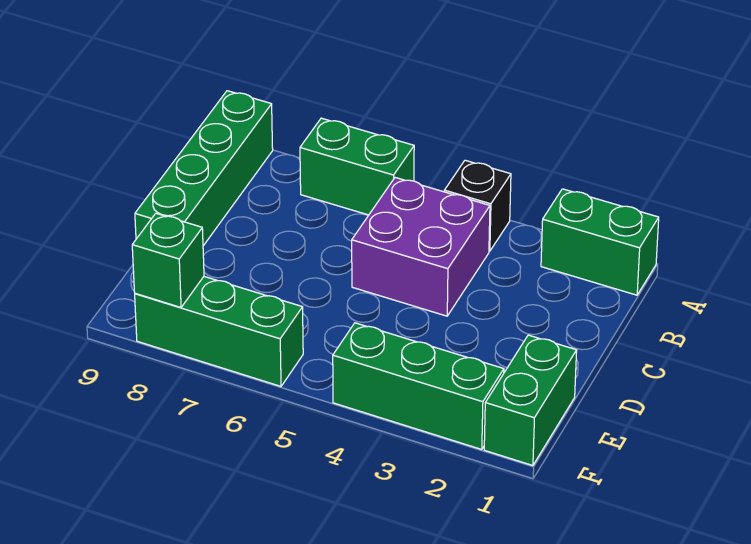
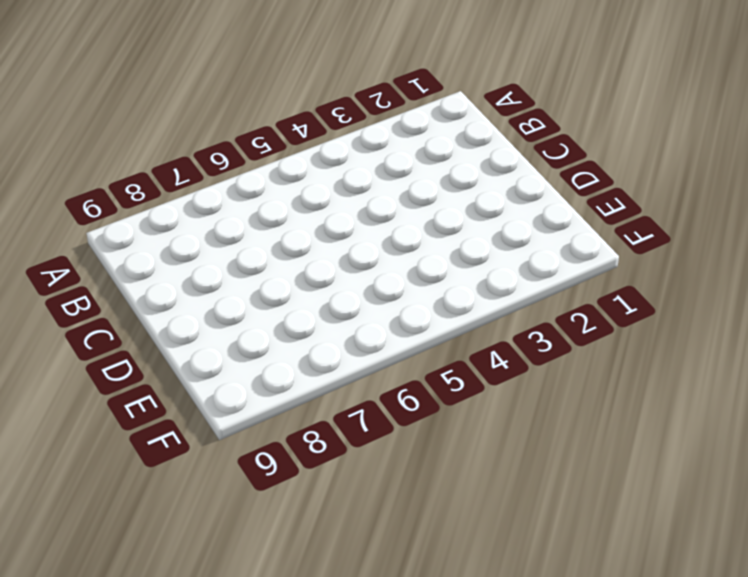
none -> green brick A1:A2 level 1
none -> black brick A4 level 1

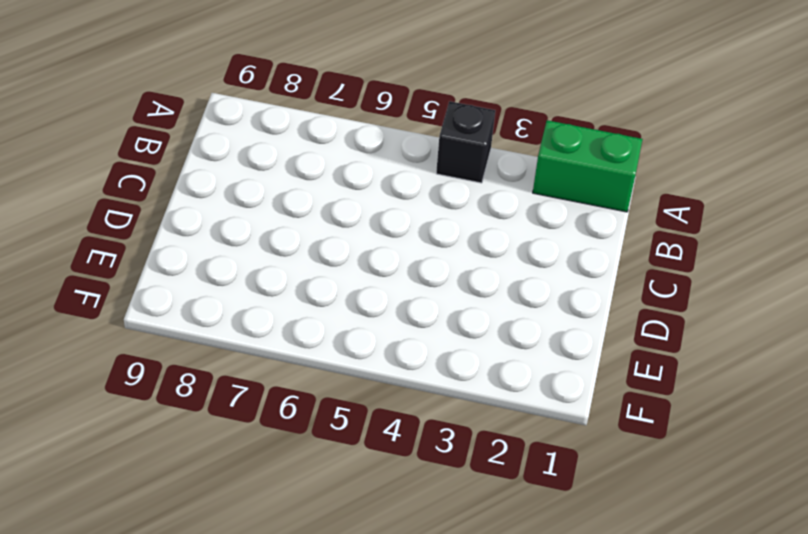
none -> green brick A6:A7 level 1
none -> green brick A9:D9 level 1

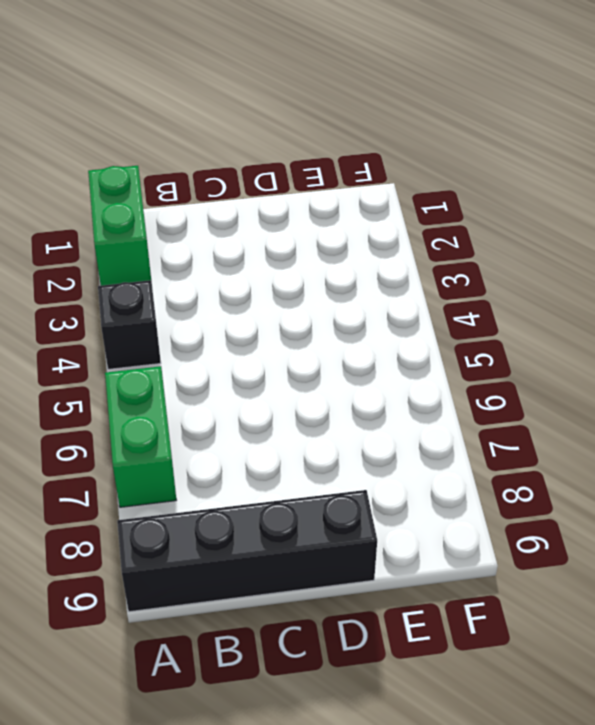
black brick A9:D9 level 1 -> green brick A9:D9 level 1
none -> purple brick B4:C5 level 1
none -> green brick E1:F1 level 1

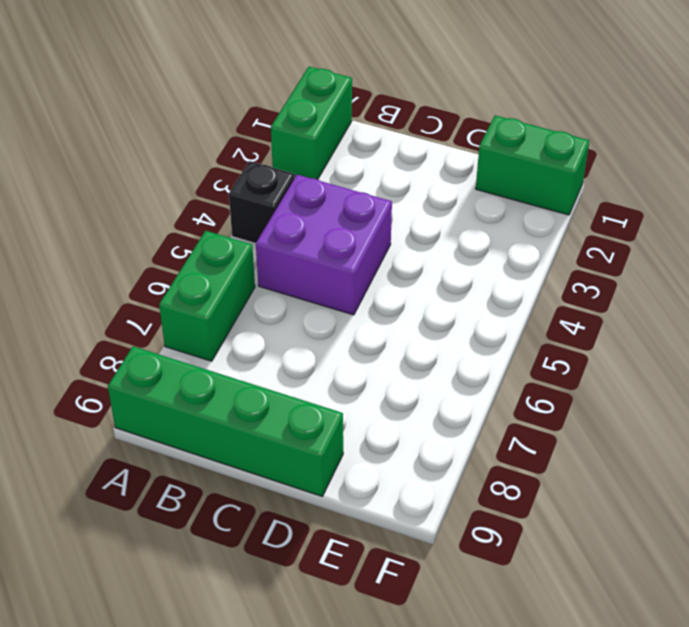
none -> green brick F2:F4 level 1
none -> green brick F6:F8 level 1

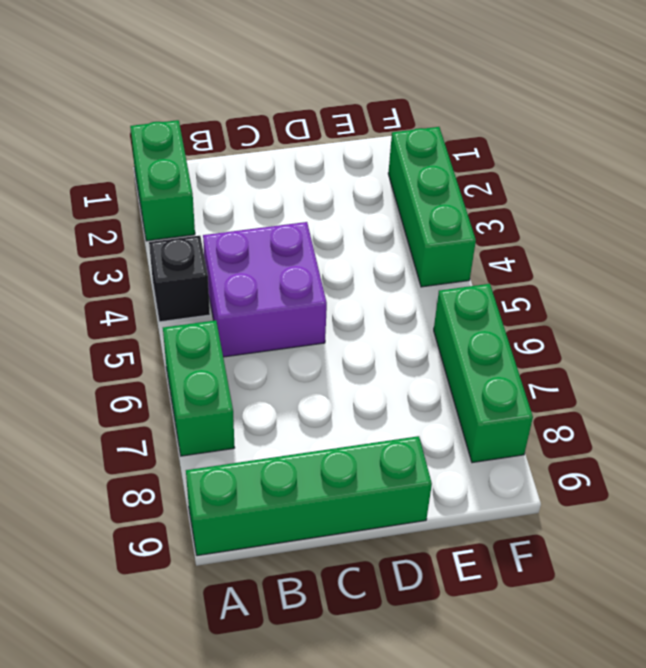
none -> green brick E1:F1 level 1
none -> green brick F8 level 2

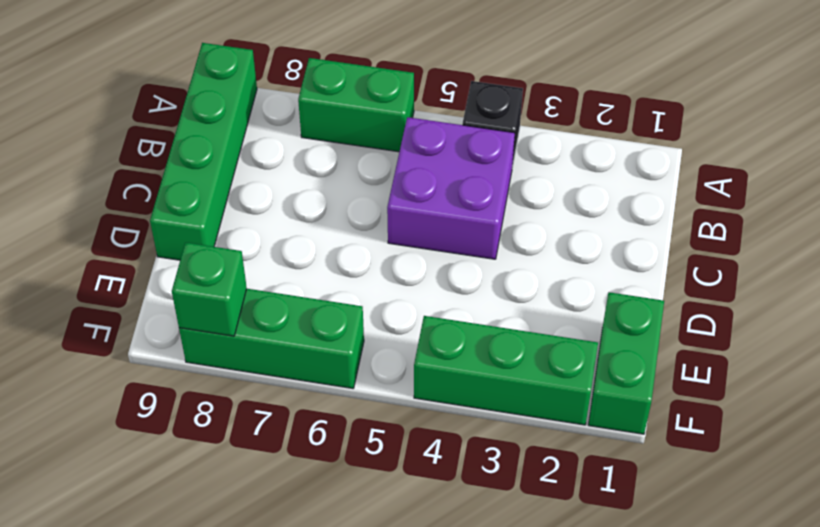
none -> green brick A1:A2 level 1

